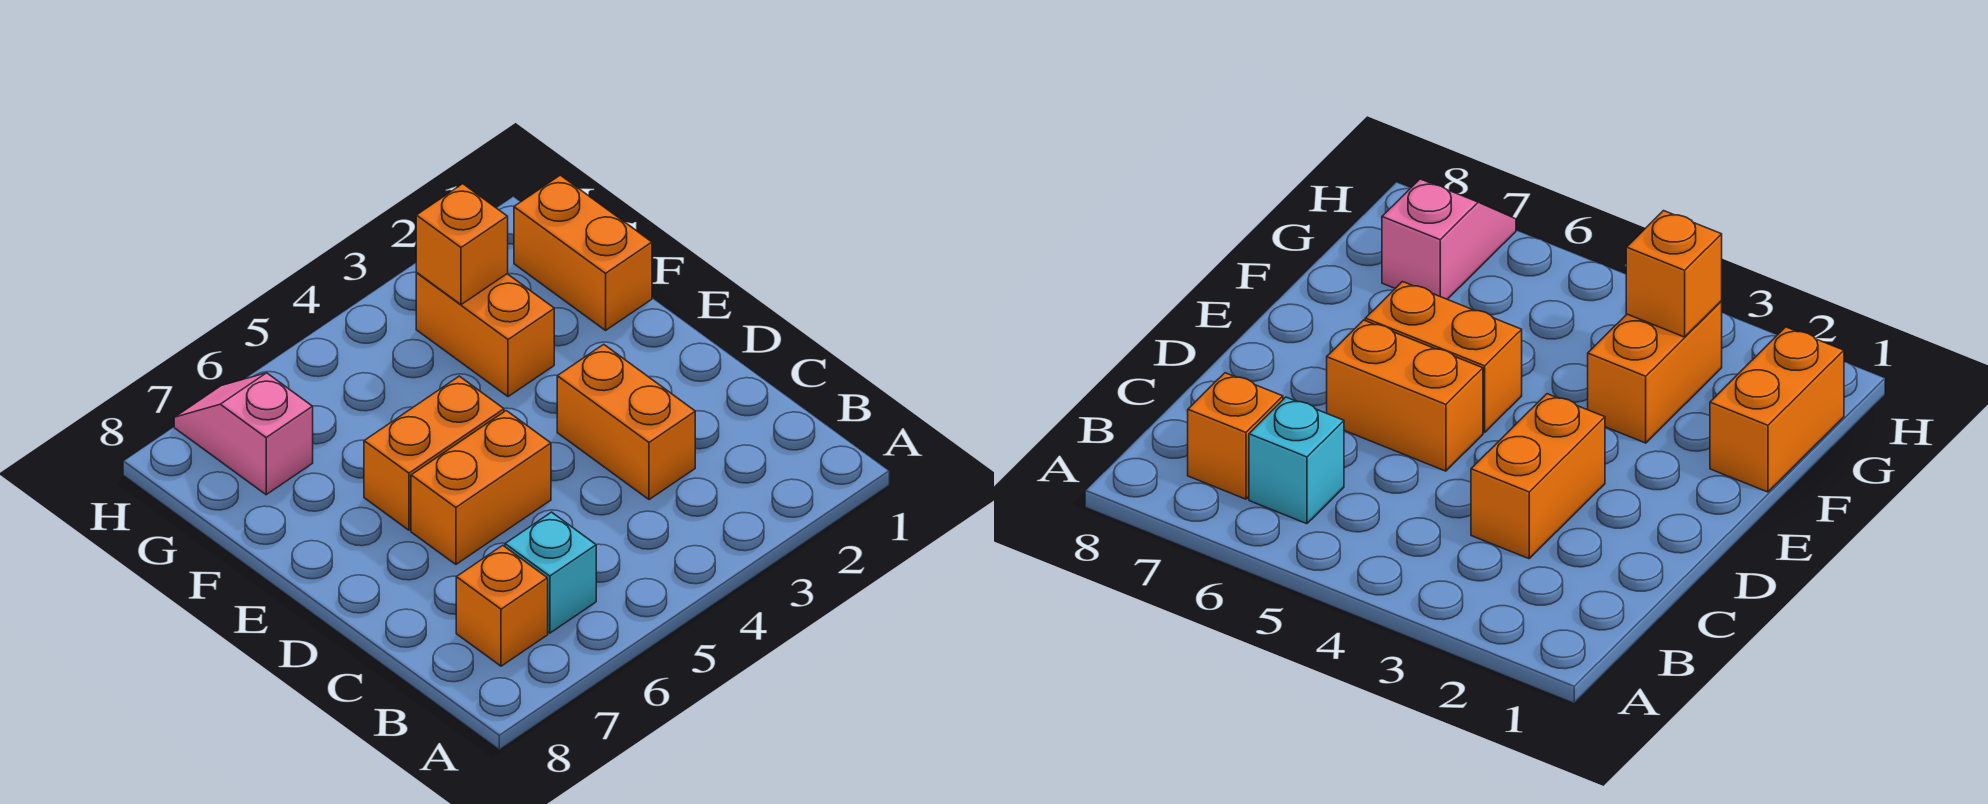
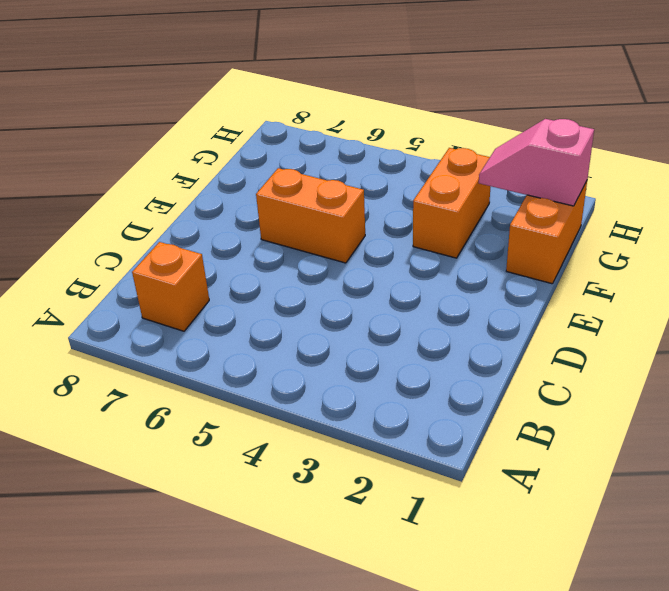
pink slope G1:G2 level 2 top 1 -> pink slope G7:H7 level 1 top G
none -> cyan brick B6 level 1
none -> orange brick C3:D3 level 1

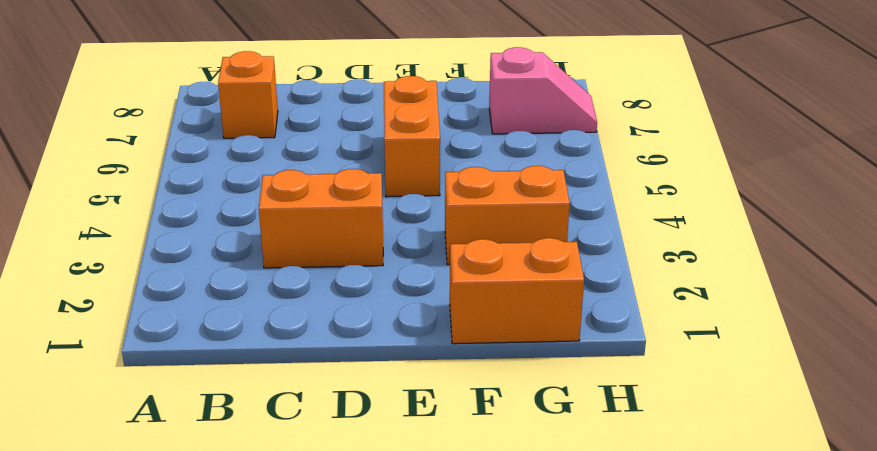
none -> cyan brick B6 level 1
none -> orange brick D5:D6 level 1

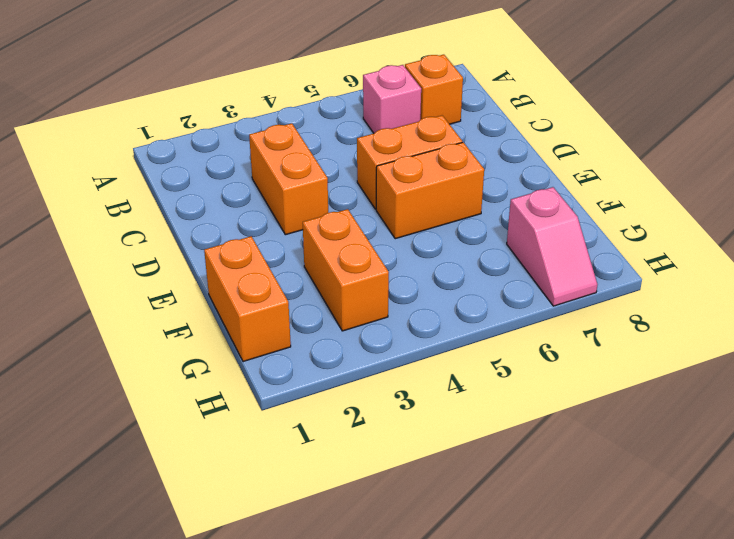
pink brick B6 level 1 -> cyan brick B6 level 1
none -> orange brick G3 level 2

